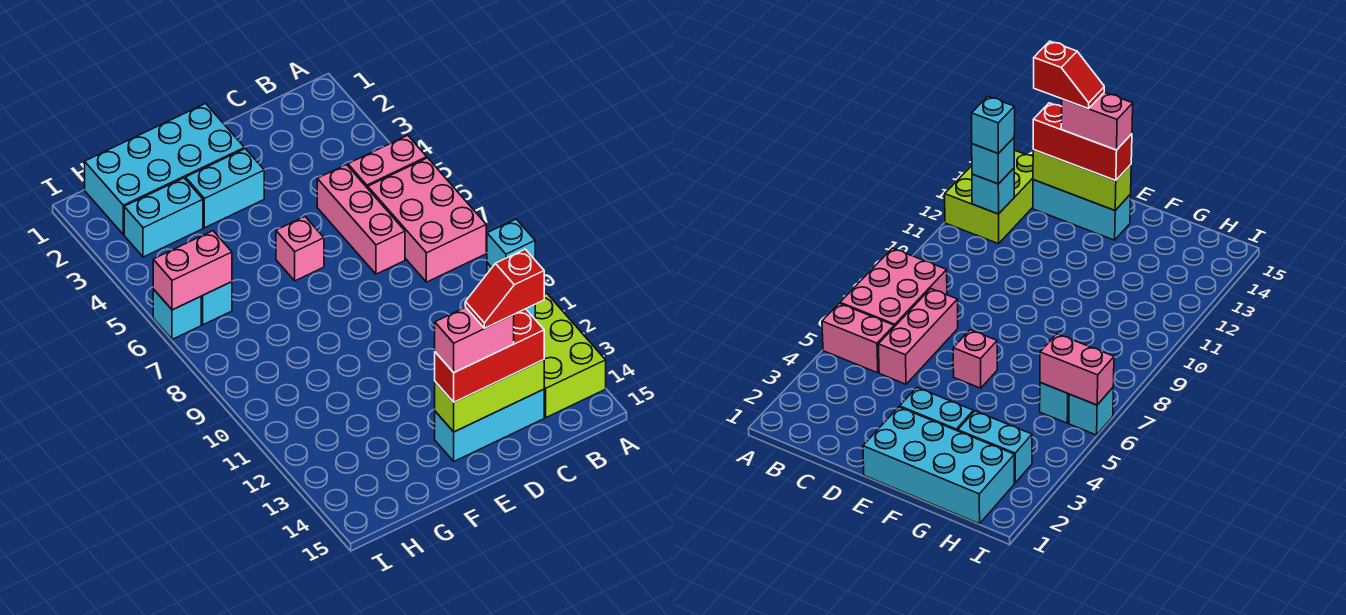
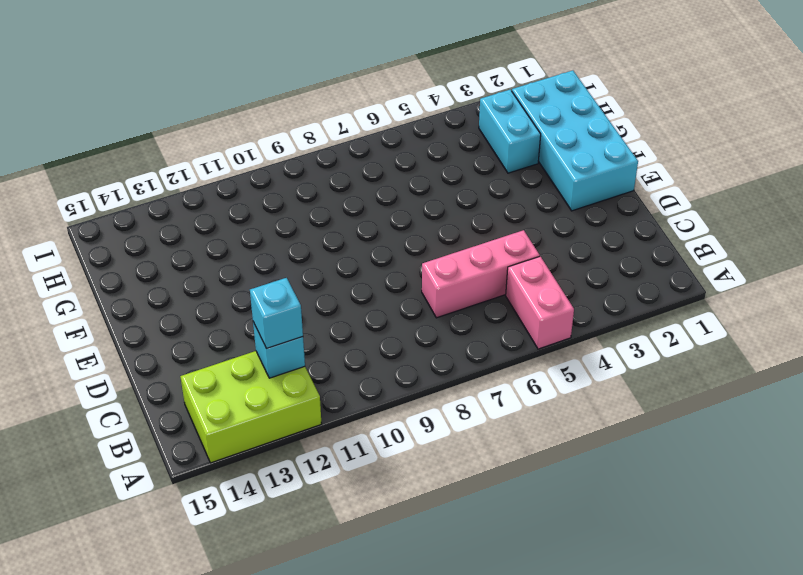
none -> pink brick A6:B8 level 1
none -> cyan brick C14:E14 level 1
none -> cyan brick E3:F3 level 1

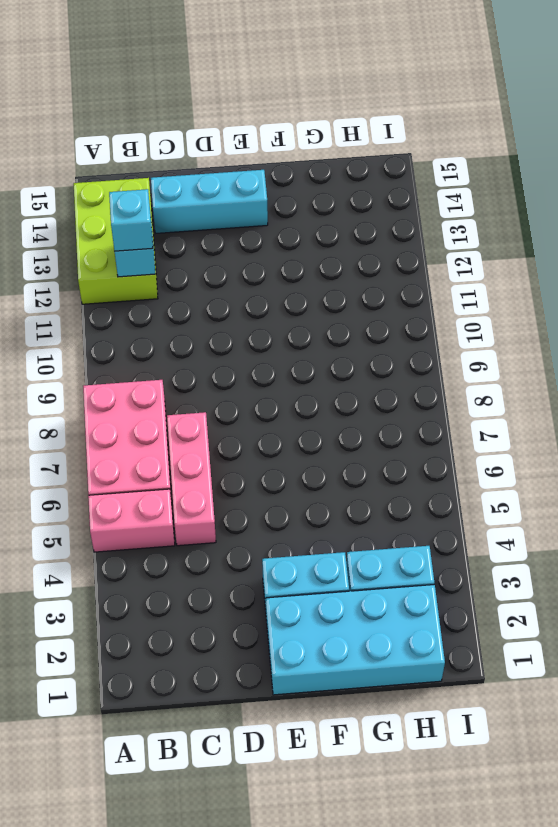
none -> pink brick E6 level 1
none -> cyan brick H6 level 1
none -> cyan brick I6 level 1

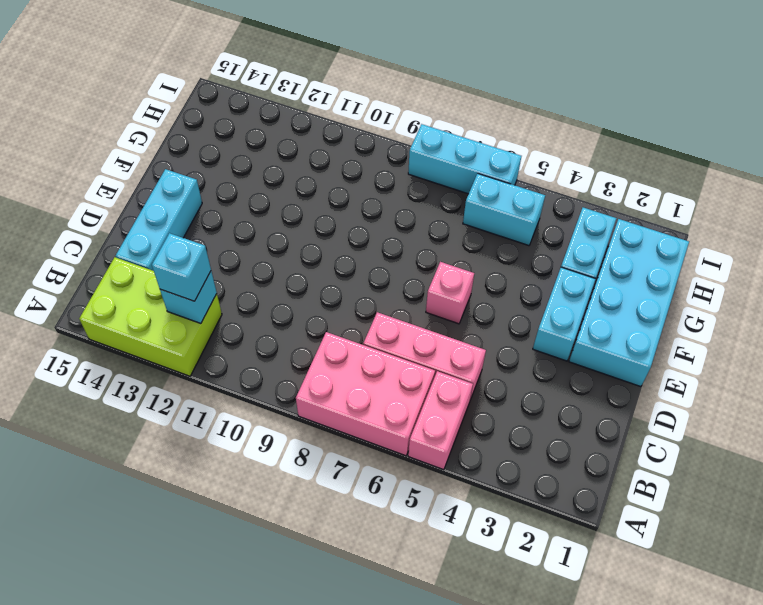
cyan brick H5:H6 level 1 -> cyan brick H6 level 1
cyan brick I6:I8 level 1 -> cyan brick I6 level 1
none -> lime brick C14:E14 level 2
none -> pink brick H6:I6 level 2
none -> red brick C14:E14 level 3

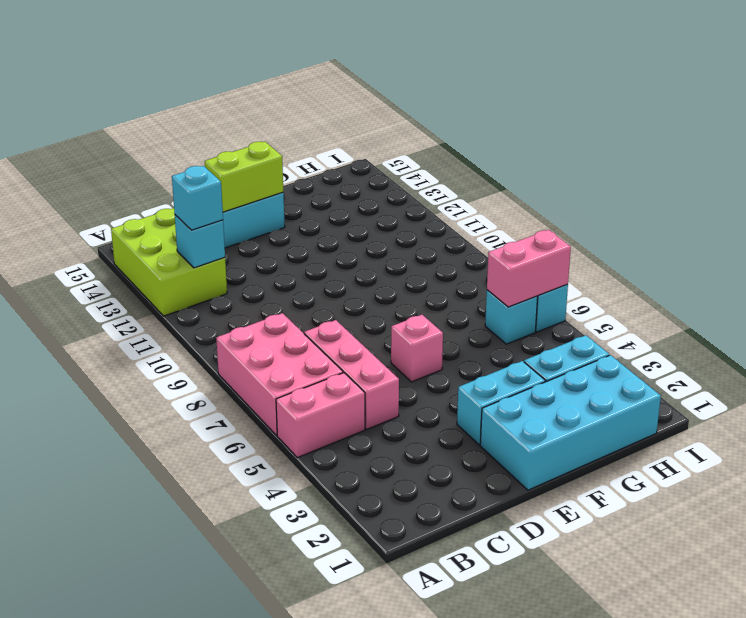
lime brick D14:E14 level 2 -> lime brick C14:E14 level 2
none -> red brick C14:E14 level 3
none -> cyan brick B12 level 4
none -> pink brick D14:E14 level 4

